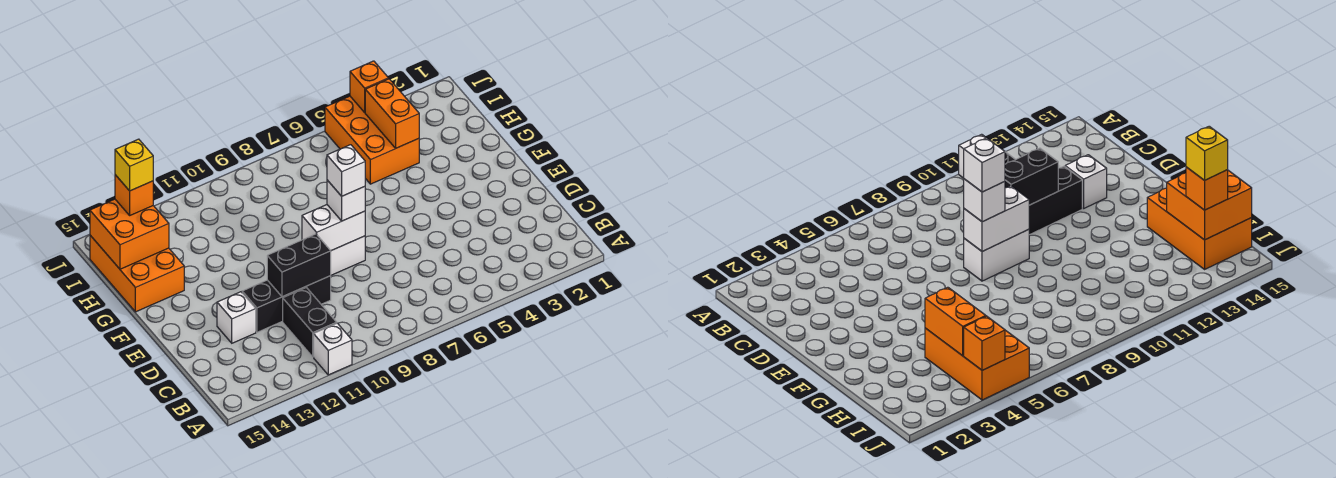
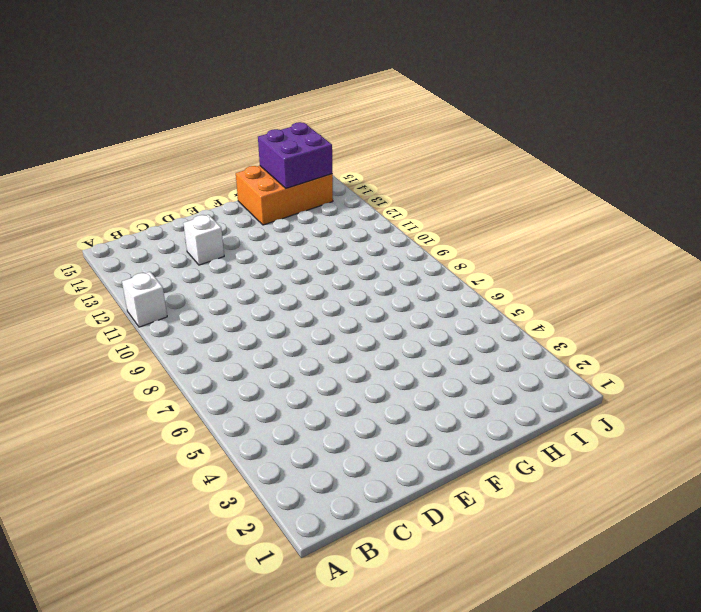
purple brick H14:I15 level 2 -> orange brick H14:I15 level 2
none -> black brick B11:C11 level 1
none -> black brick D10:D12 level 1
none -> white brick E8:E9 level 1

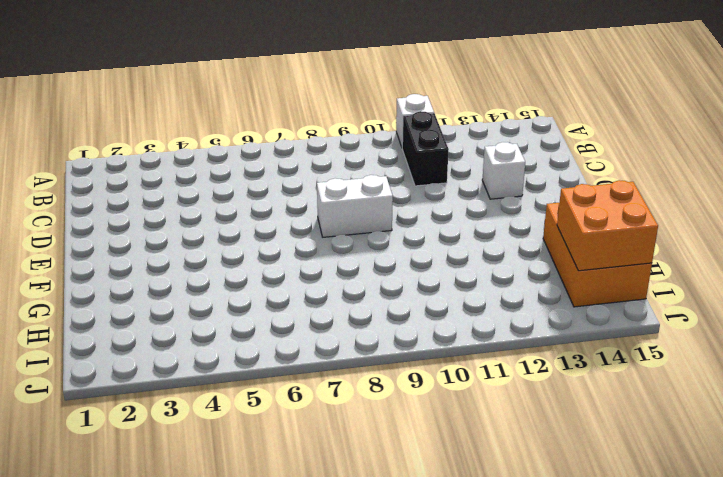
none -> black brick D10:D12 level 1
none -> orange brick H4:J5 level 1
none -> black brick D10:D11 level 2

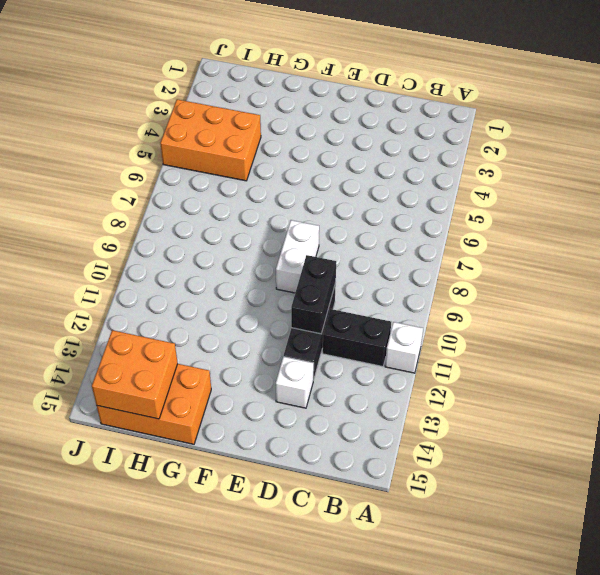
none -> white brick E8:E9 level 2
none -> orange brick H4:I4 level 2
none -> orange brick J4 level 2

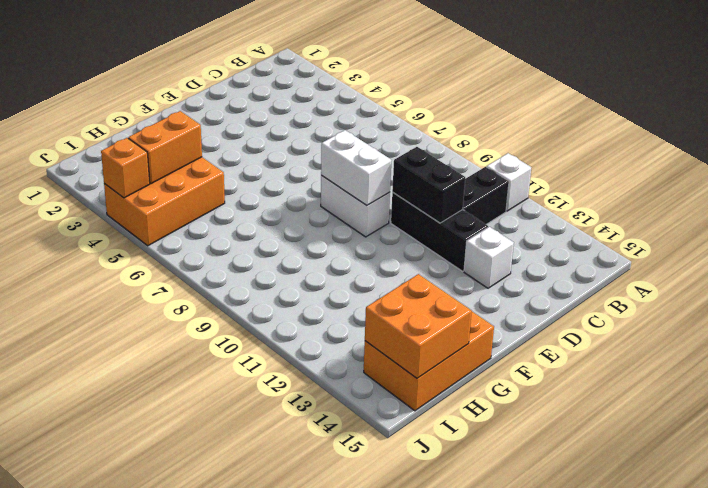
none -> white brick E8 level 3
none -> orange brick I14 level 3
none -> white brick E8 level 4

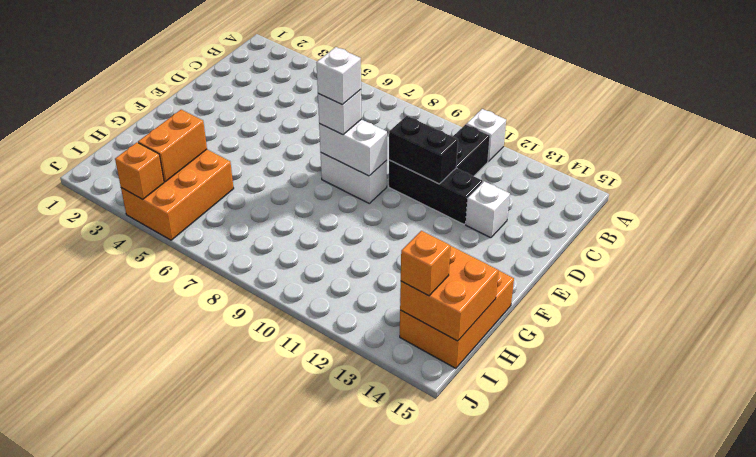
none -> yellow brick I14 level 4

